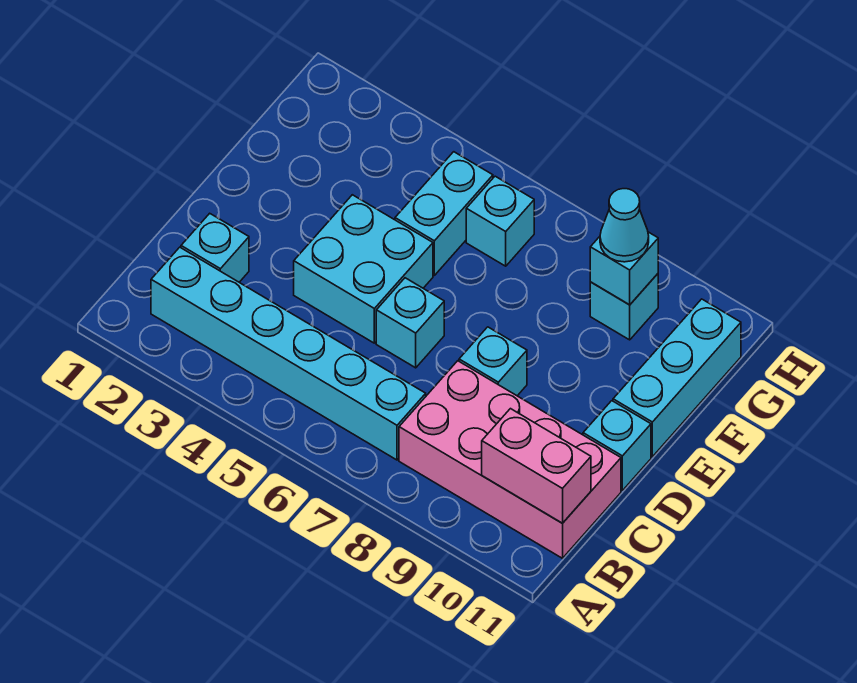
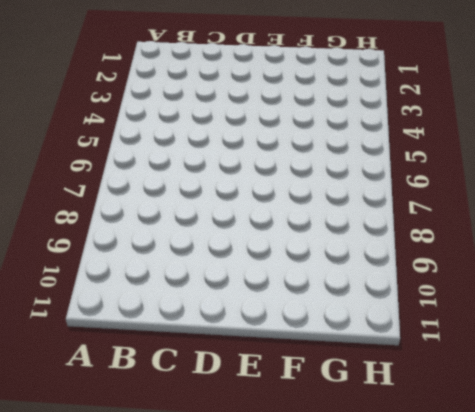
none -> cyan brick B2:B7 level 1
none -> pink brick B8:C11 level 1
none -> cyan brick C2 level 1

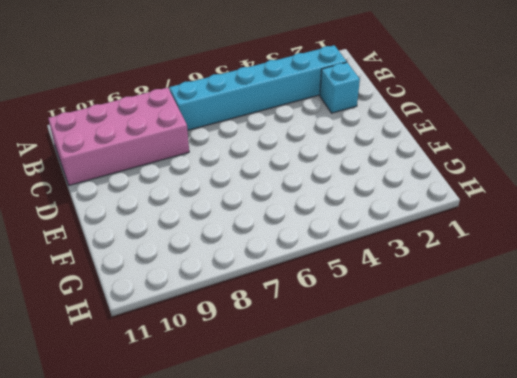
none -> cyan brick D4:E5 level 1
none -> cyan brick D6 level 1
none -> cyan brick D8 level 1

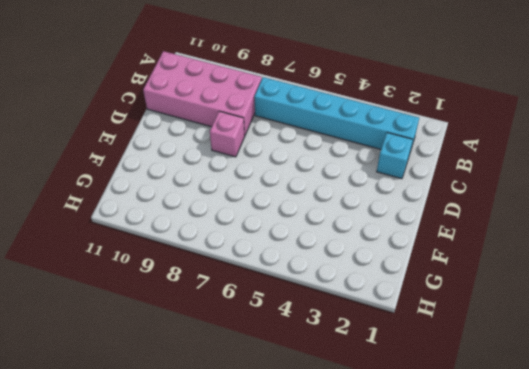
pink brick D8 level 1 -> cyan brick D8 level 1
none -> cyan brick D4:E5 level 1
none -> cyan brick D6 level 1
none -> cyan brick D11 level 1

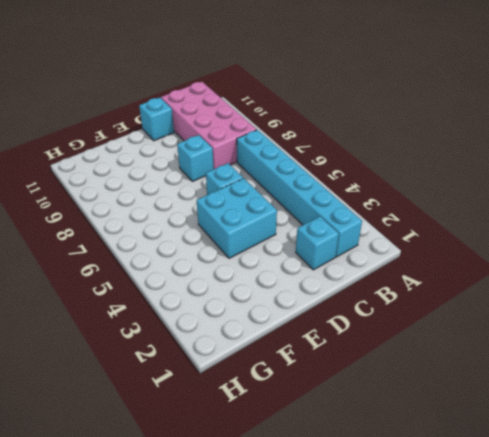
none -> cyan brick E11:G11 level 1
none -> cyan brick F5:G5 level 1
none -> cyan brick G6 level 1

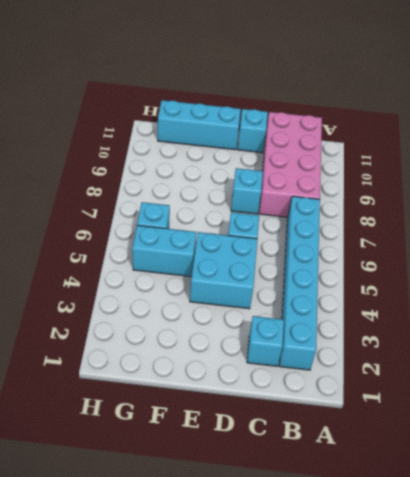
none -> cyan brick G9 level 1
none -> pink brick B10:B11 level 2
none -> cyan brick G9 level 2

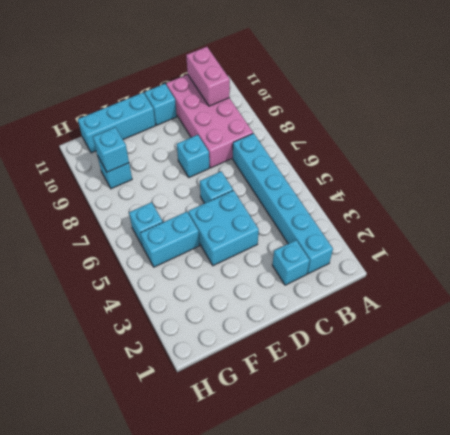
none -> cyan cone G9 level 3

